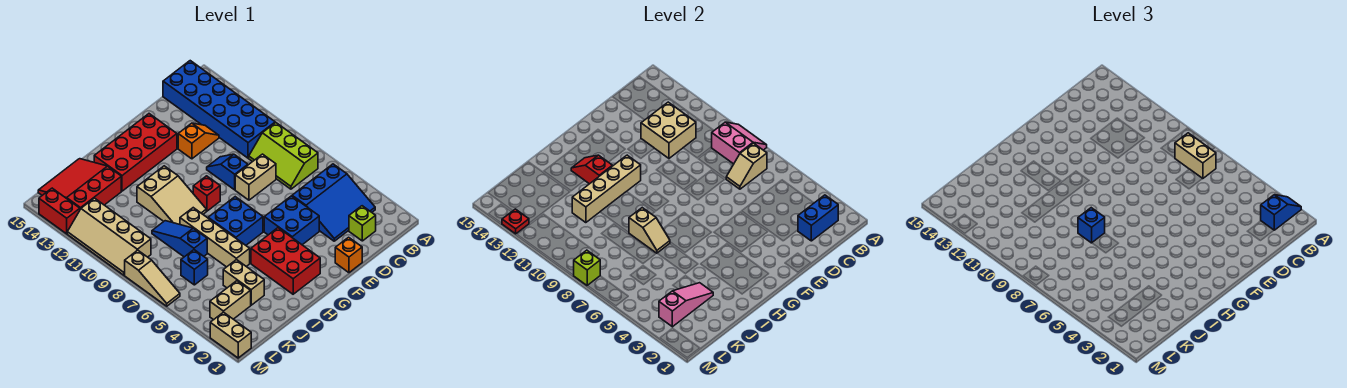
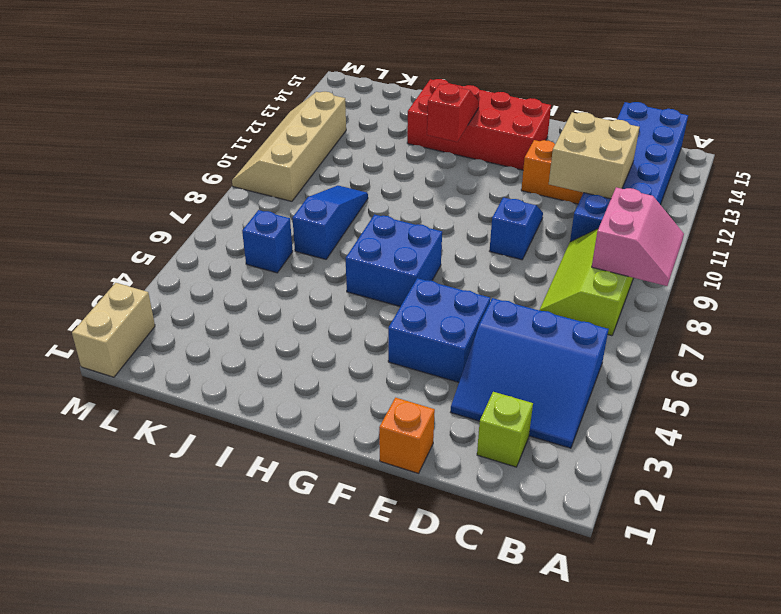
none -> tan brick D8:E8 level 1
none -> red brick G2:H4 level 1
none -> red brick G9 level 1
none -> tan slope H9:I11 level 1 top 11

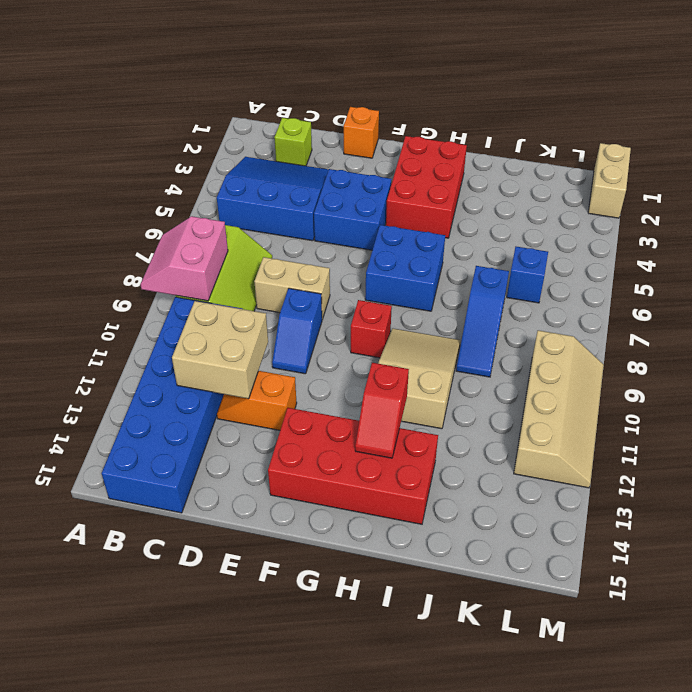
none -> tan brick I5:I8 level 1
none -> tan brick J3:J4 level 1
none -> red slope J13:L15 level 1 top 13
none -> tan brick K3:L3 level 1

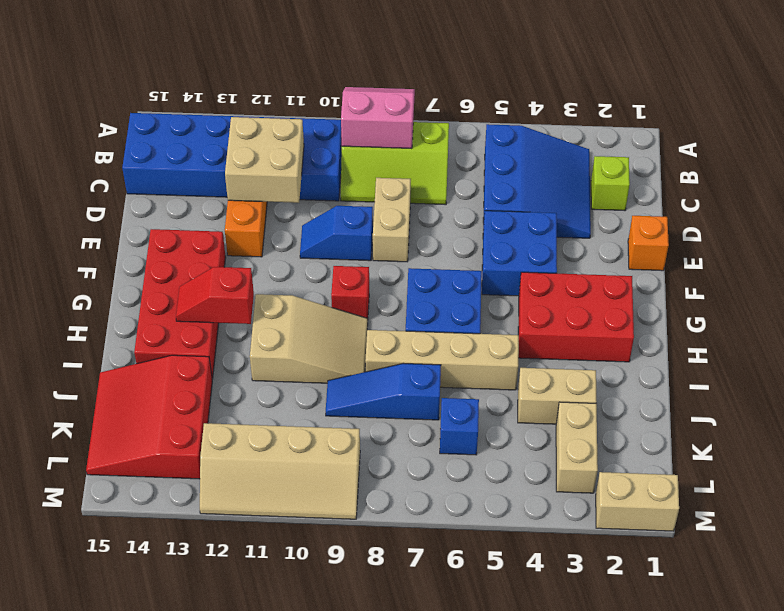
none -> tan slope M6:M8 level 1 top 8
none -> red brick M13:M14 level 1
none -> blue brick B2:C2 level 2
none -> tan slope B7:C7 level 2 top B

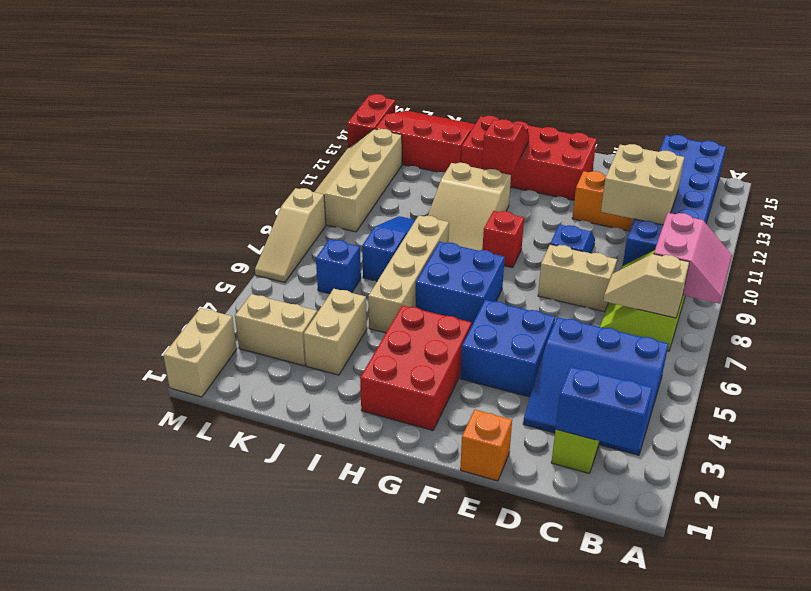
none -> tan brick G11:J11 level 2
none -> tan slope I7:I8 level 2 top 8
none -> pink slope J3:L3 level 2 top L
none -> lime brick M8 level 2

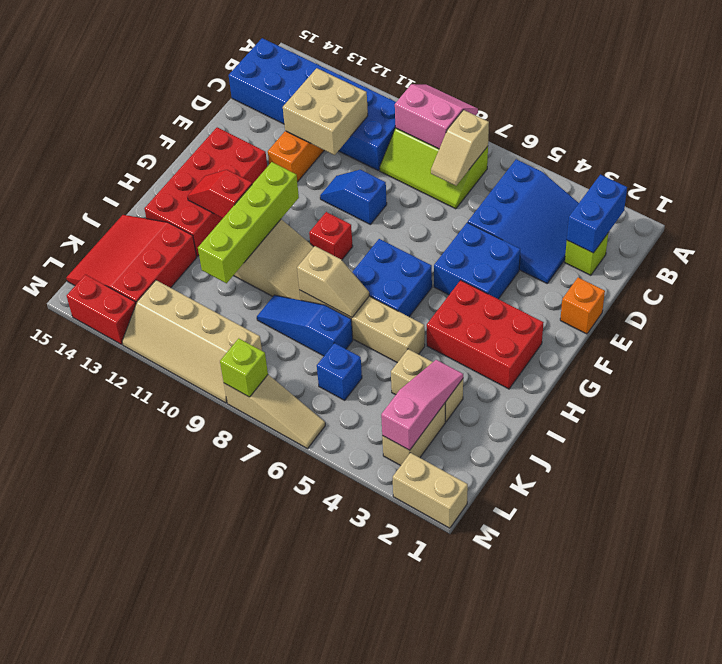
lime brick G11:J11 level 2 -> tan brick G11:J11 level 2
none -> tan brick D8:E8 level 1
none -> red plate M13 level 2
none -> blue slope A2:B2 level 3 top B
none -> tan brick B7:B8 level 3

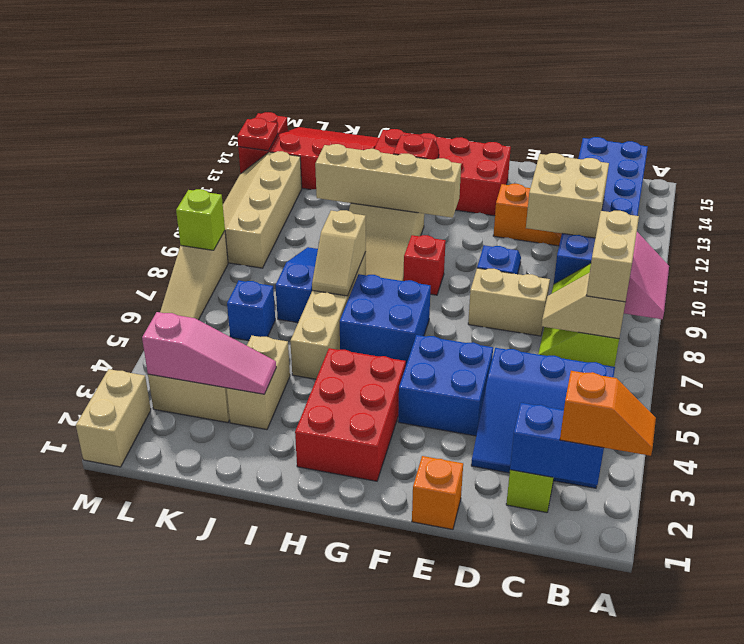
orange slope A2:B2 level 3 top B -> blue slope A2:B2 level 3 top B
none -> blue brick I8 level 3

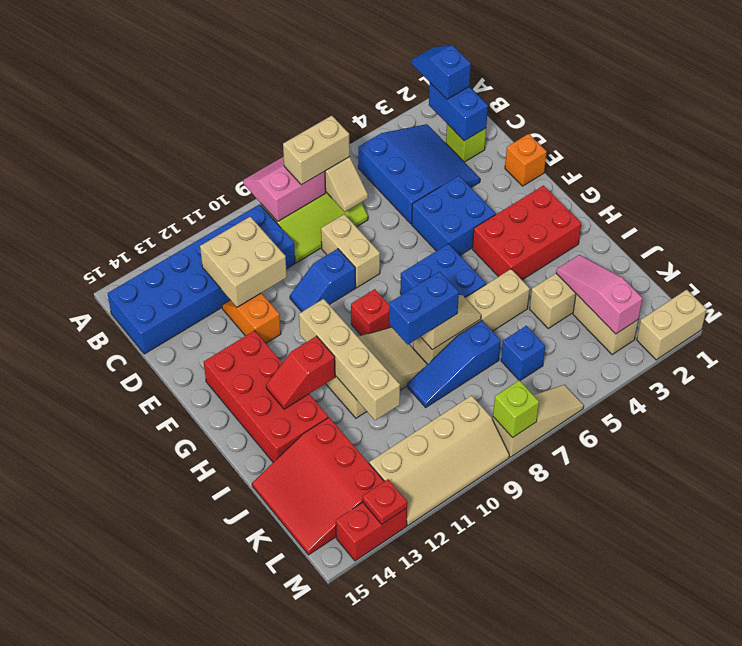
blue brick I8:I9 level 3 -> blue brick I8 level 3

